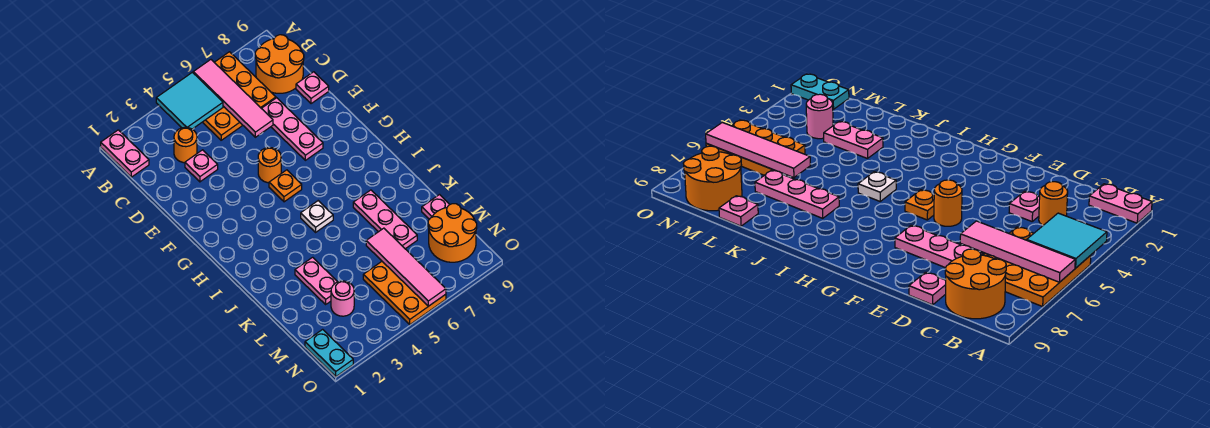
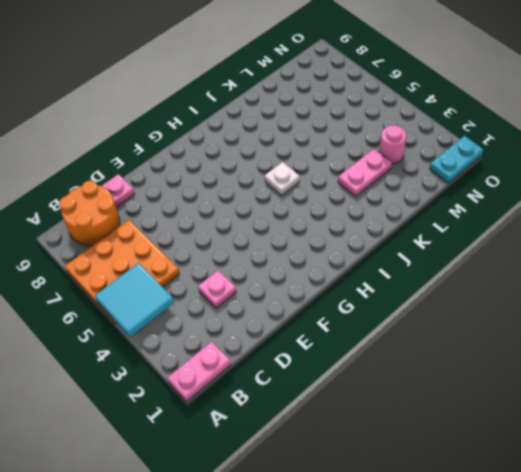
none -> orange round brick C3 level 1
none -> pink plate D7:F7 level 1
none -> orange round brick F5 level 1

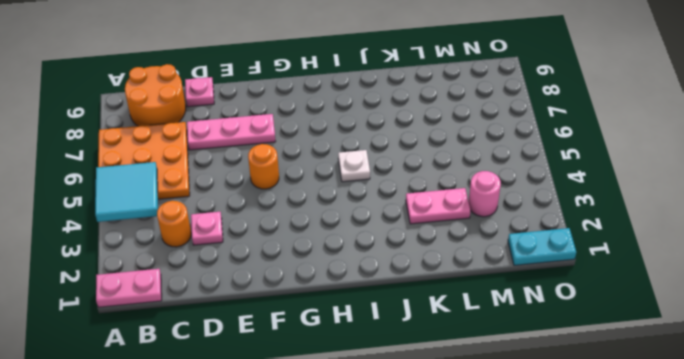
none -> orange plate G5 level 1
none -> pink plate J7:L7 level 1
none -> pink plate L9 level 1

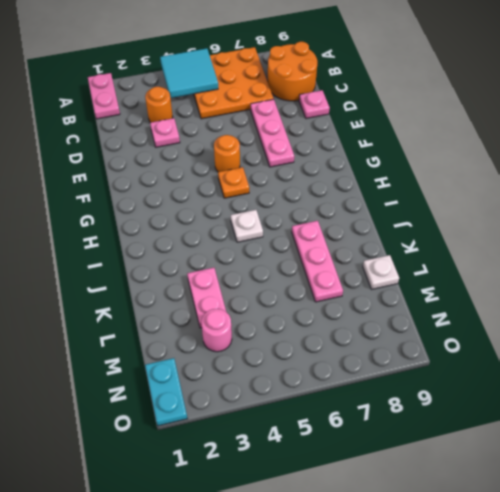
white plate L9 level 1 -> pink plate L9 level 1
none -> orange plate M5:O6 level 1
none -> orange round brick M8:N9 level 1
none -> pink tile A6:D6 level 2

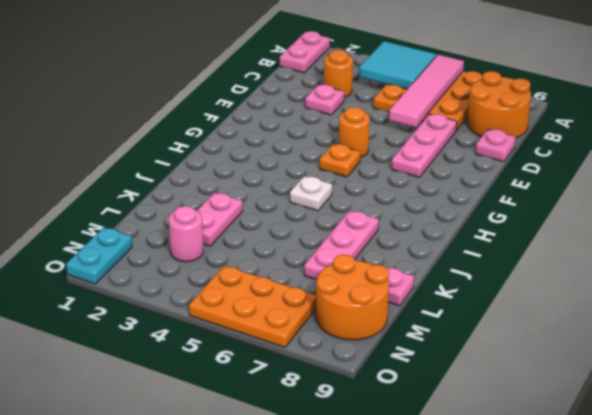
orange plate N5:O7 level 1 -> orange plate M5:O6 level 1
none -> pink tile L6:O6 level 2

